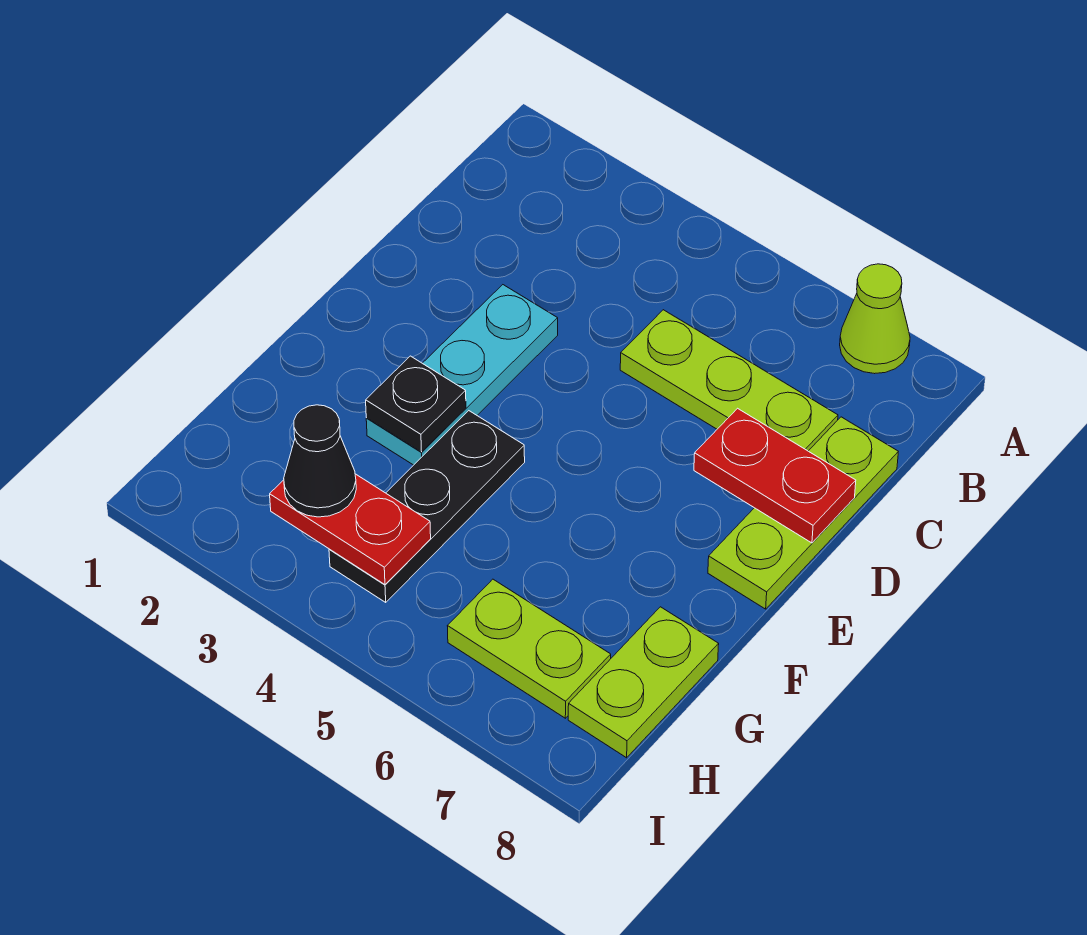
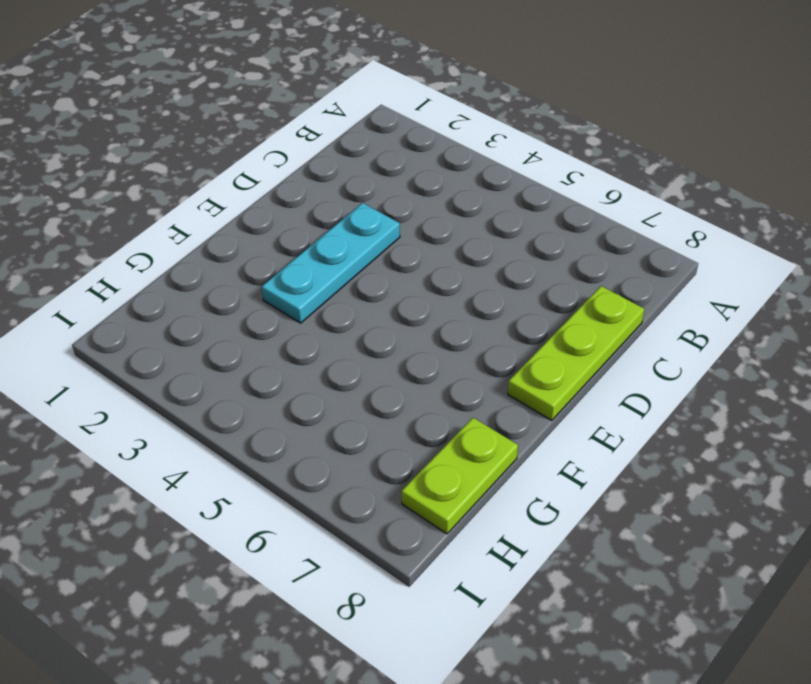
none -> lime cone A7 level 1
none -> lime plate C5:C7 level 1

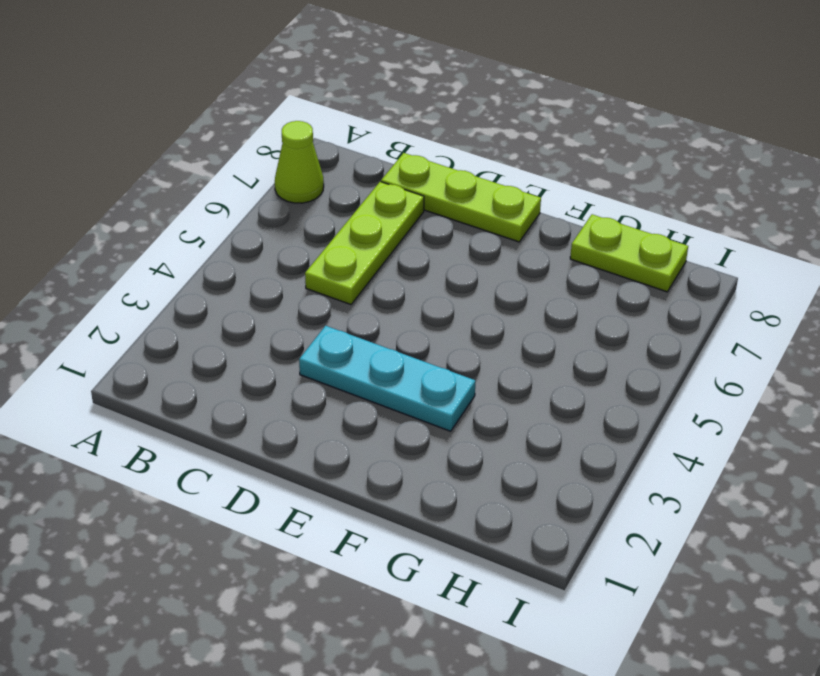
none -> black plate F4:H4 level 1
none -> lime plate H6:H7 level 1

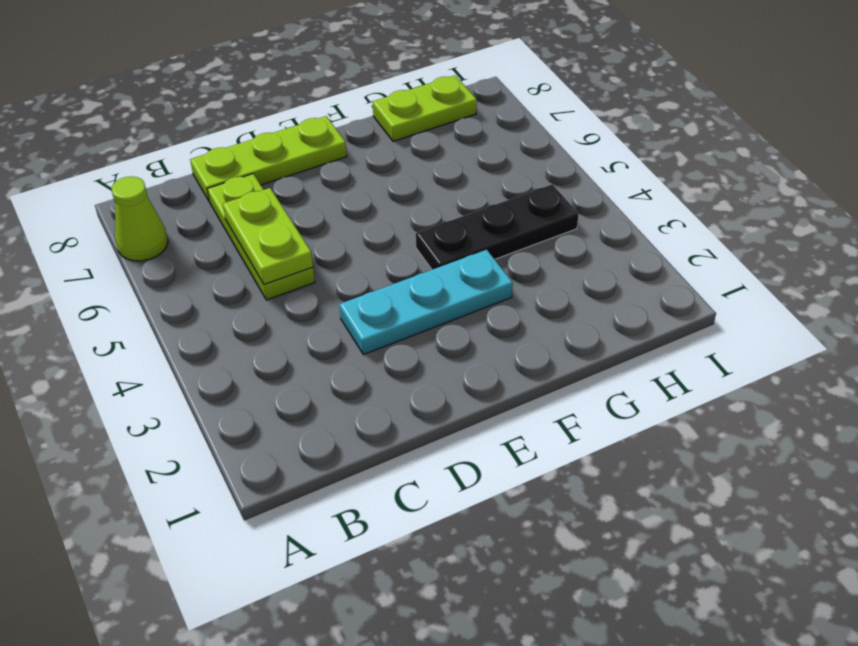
lime plate C5:C6 level 2 -> lime plate H6:H7 level 1
none -> red plate D7:D8 level 2
none -> black plate F3 level 2

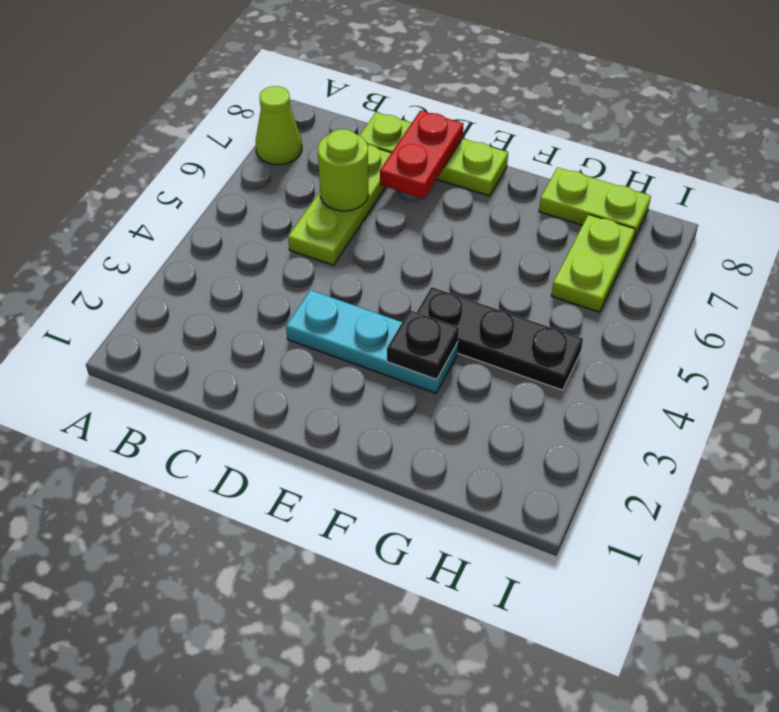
lime round brick C6 level 2 -> none
none -> red plate H3:H4 level 2
none -> black cone H3 level 3

